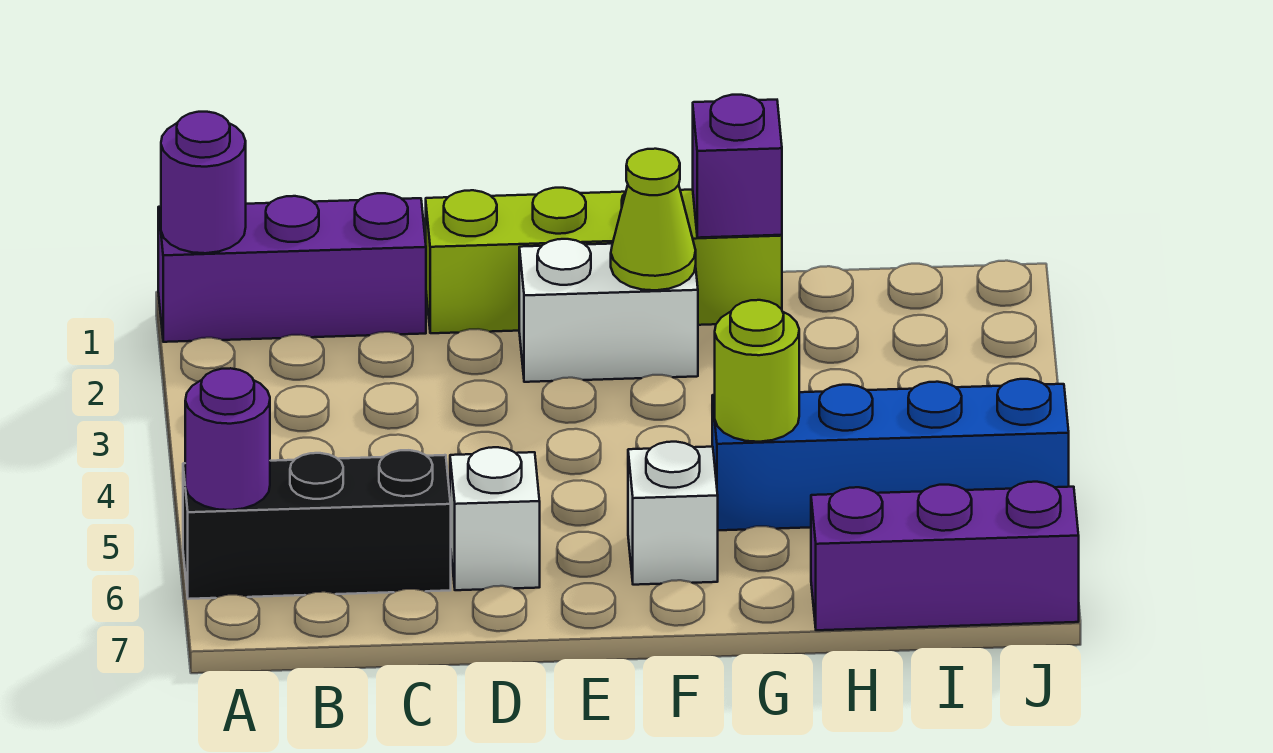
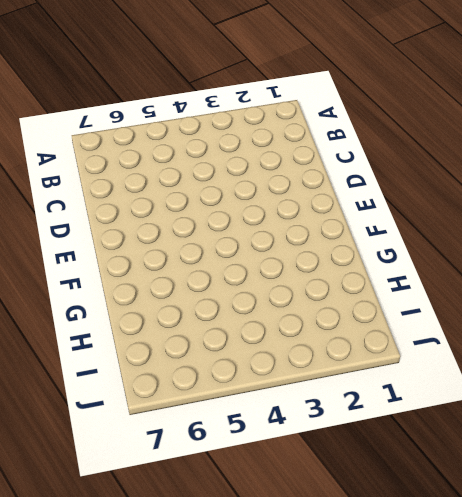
none -> purple brick A1:C1 level 1
none -> black brick A6:C6 level 1
none -> lime brick D1:G1 level 1

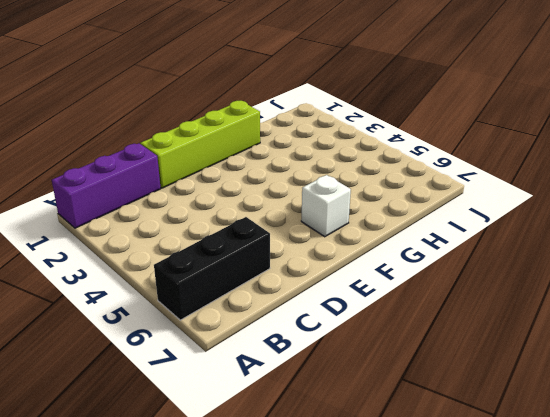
none -> white brick D6 level 1
none -> white brick E2:F2 level 1
none -> blue brick G5:J5 level 1

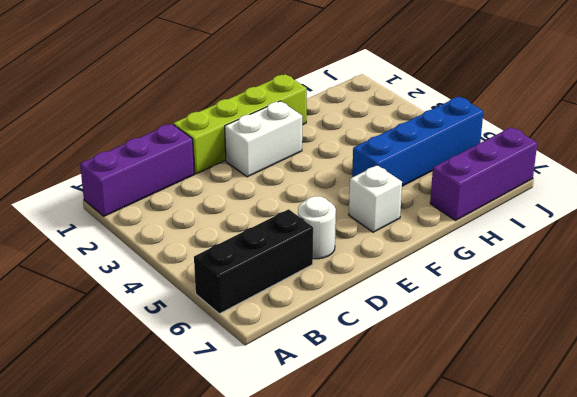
white round brick D6 level 1 -> white brick D6 level 1
none -> purple round brick A1 level 2
none -> purple round brick A6 level 2
none -> lime cone F2 level 2

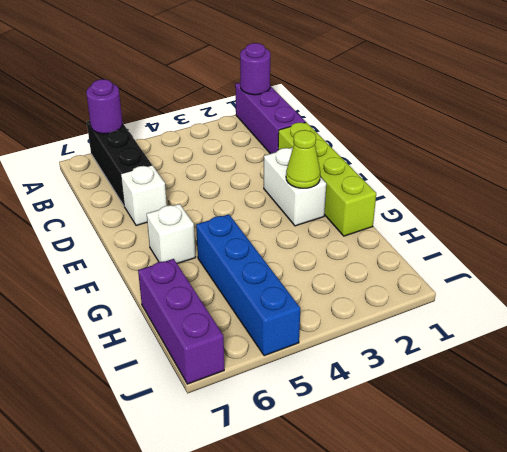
none -> purple brick G1 level 2
none -> lime round brick G5 level 2

